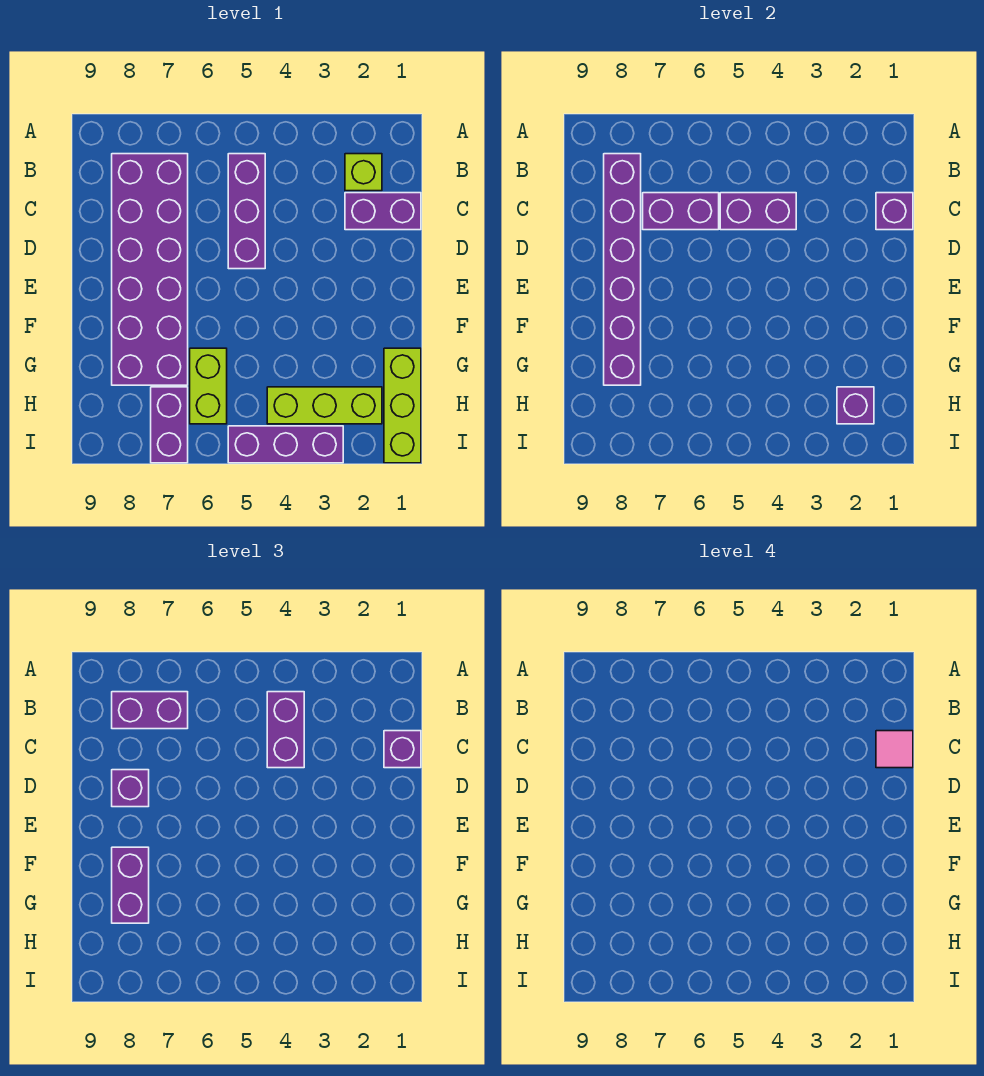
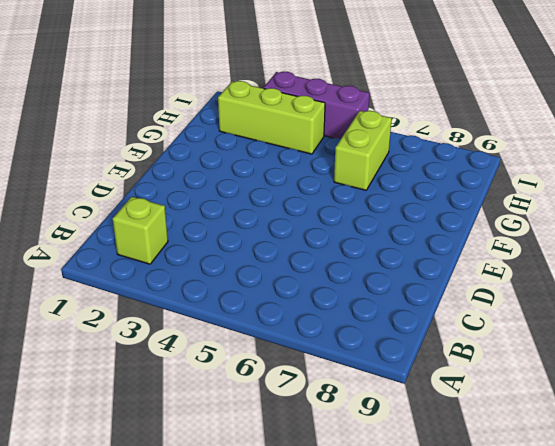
none -> purple brick B5:D5 level 1
none -> purple brick B7:G8 level 1
none -> purple brick C1:C2 level 1

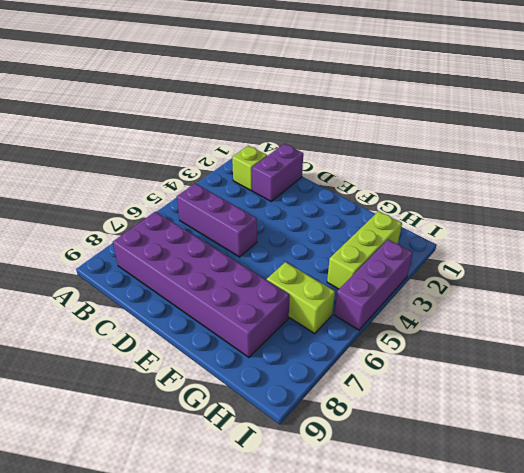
none -> lime brick G1:I1 level 1
none -> purple brick H7:I7 level 1
none -> purple brick B8:G8 level 2

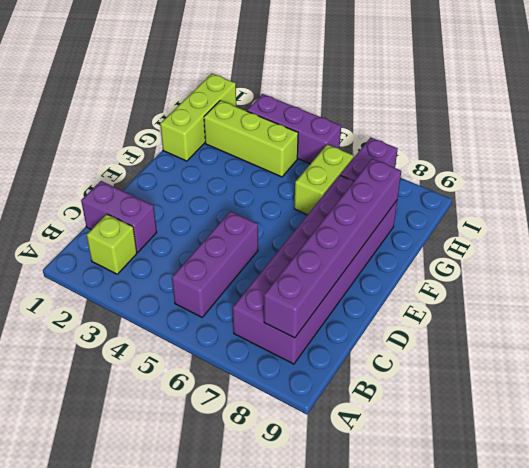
none -> purple brick C1 level 2
none -> purple brick C4:C5 level 2
none -> purple brick C6:C7 level 2

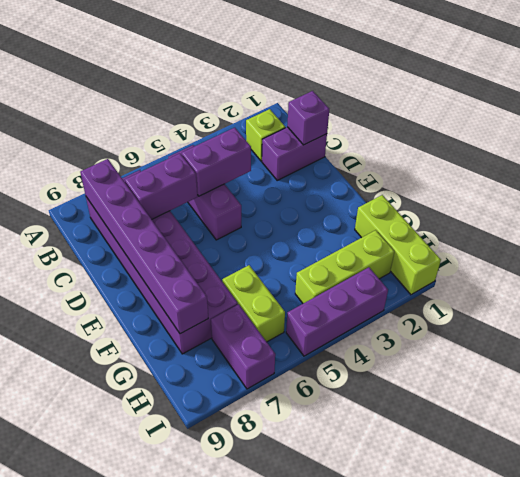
none -> purple brick H2 level 2
none -> purple brick B4:C4 level 3
none -> purple brick B7:B8 level 3

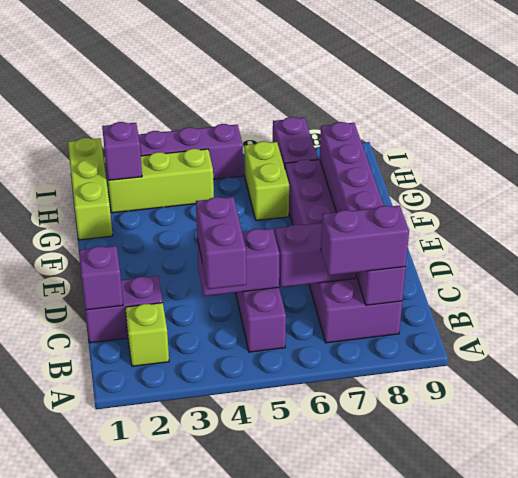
none -> purple brick C1 level 3
none -> purple brick D8 level 3
none -> purple brick F8:G8 level 3

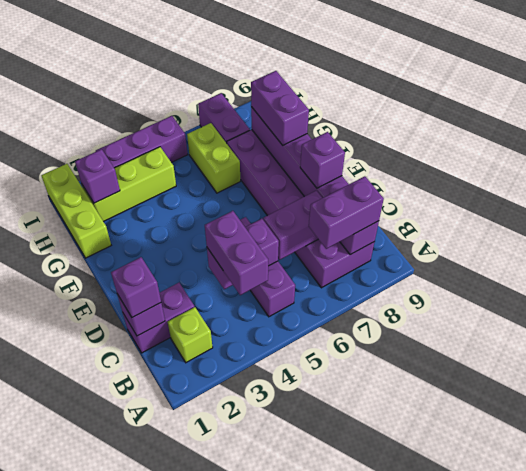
none -> pink tile C1 level 4

